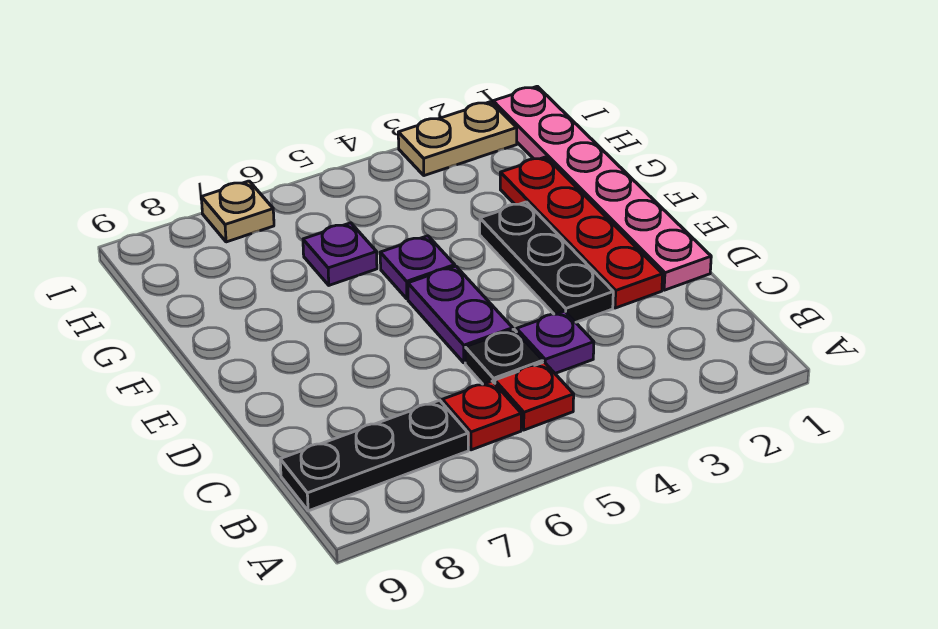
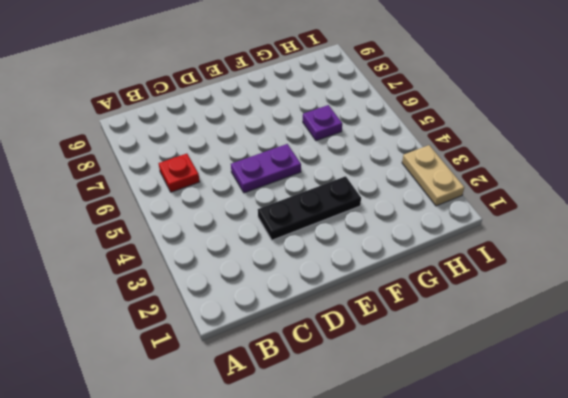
none -> red plate B5 level 1
none -> black plate B7:B9 level 1
none -> purple plate C4 level 1

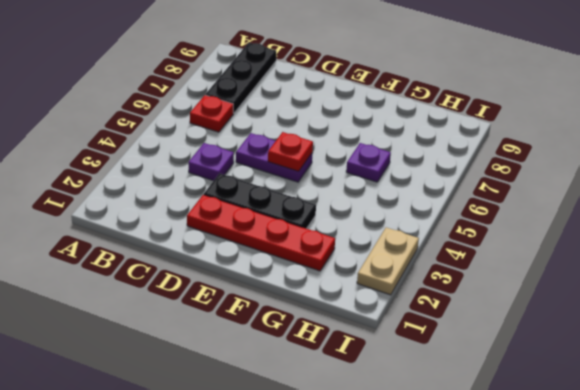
red plate E5 level 2 -> red plate B5 level 1
none -> black plate C5 level 1
none -> pink plate D1:I1 level 1
none -> purple plate F5 level 1

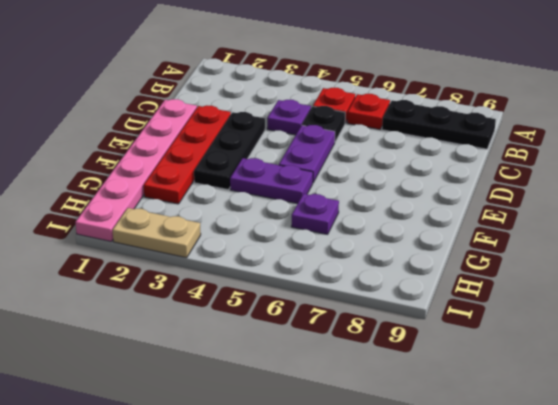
purple plate F4:F5 level 1 -> purple plate F5 level 1
none -> tan plate I7 level 1

